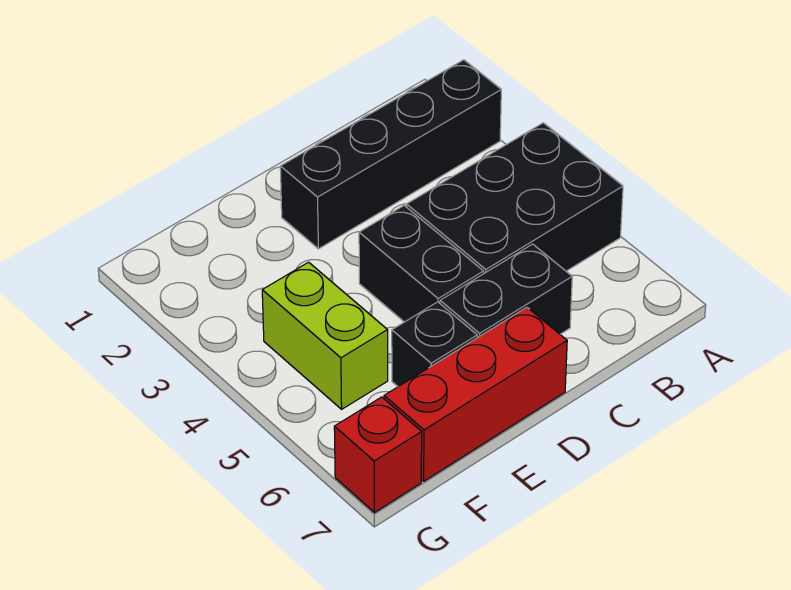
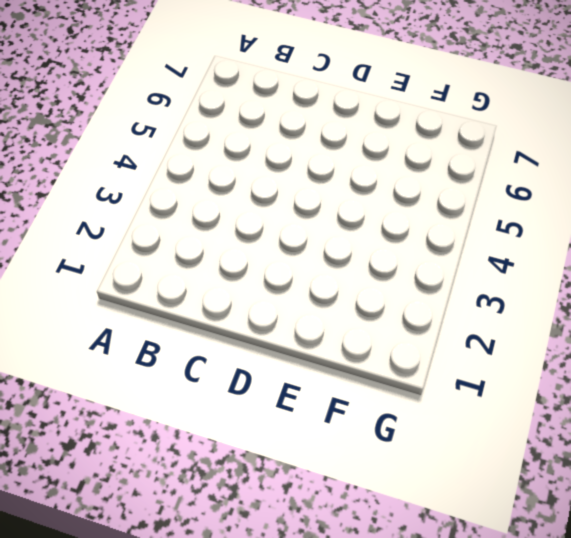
none -> black brick A2:D2 level 1
none -> black brick A4:C5 level 1

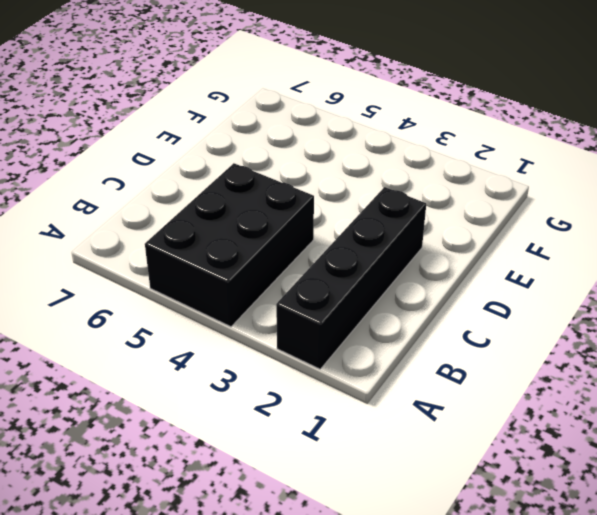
none -> black brick C6:D6 level 1
none -> black brick D4:D5 level 1

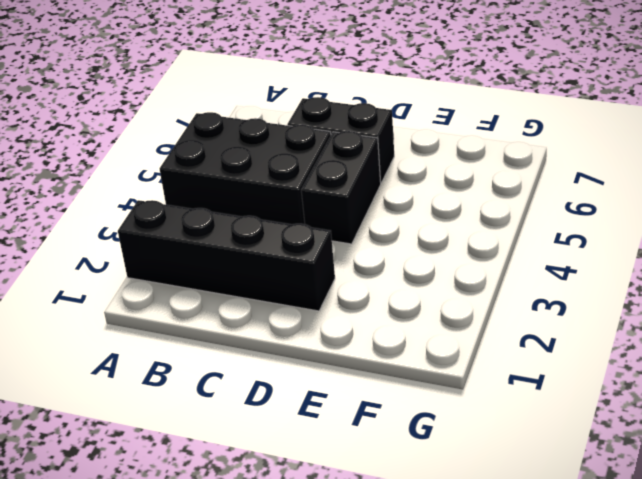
none -> red brick D7:F7 level 1
none -> black brick E6 level 1

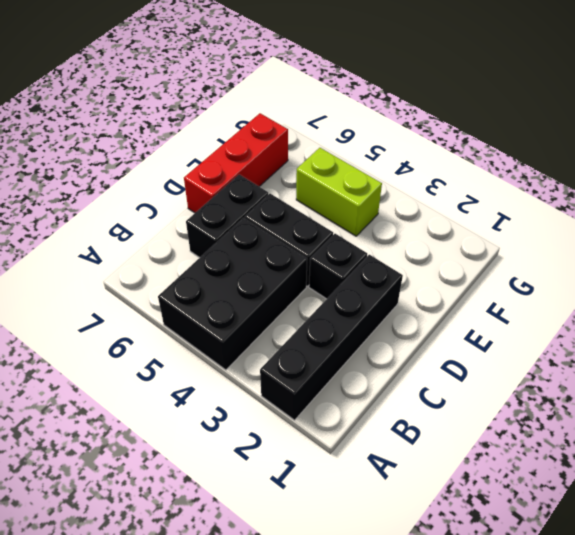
black brick D3 level 1 -> black brick E6 level 1
none -> red brick G7 level 1

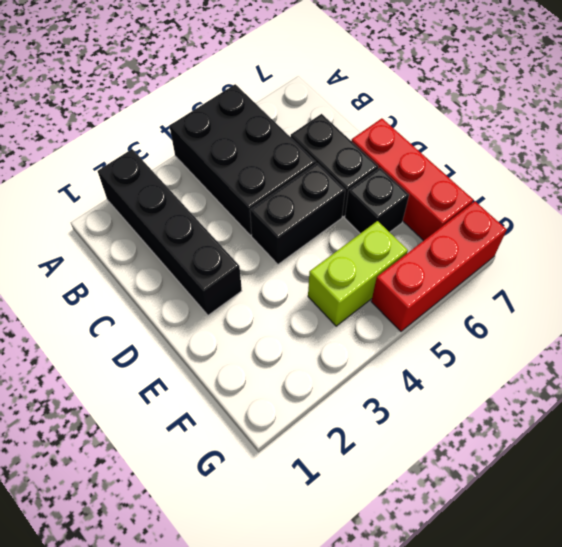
red brick G5:G7 level 1 -> red brick G7 level 1

